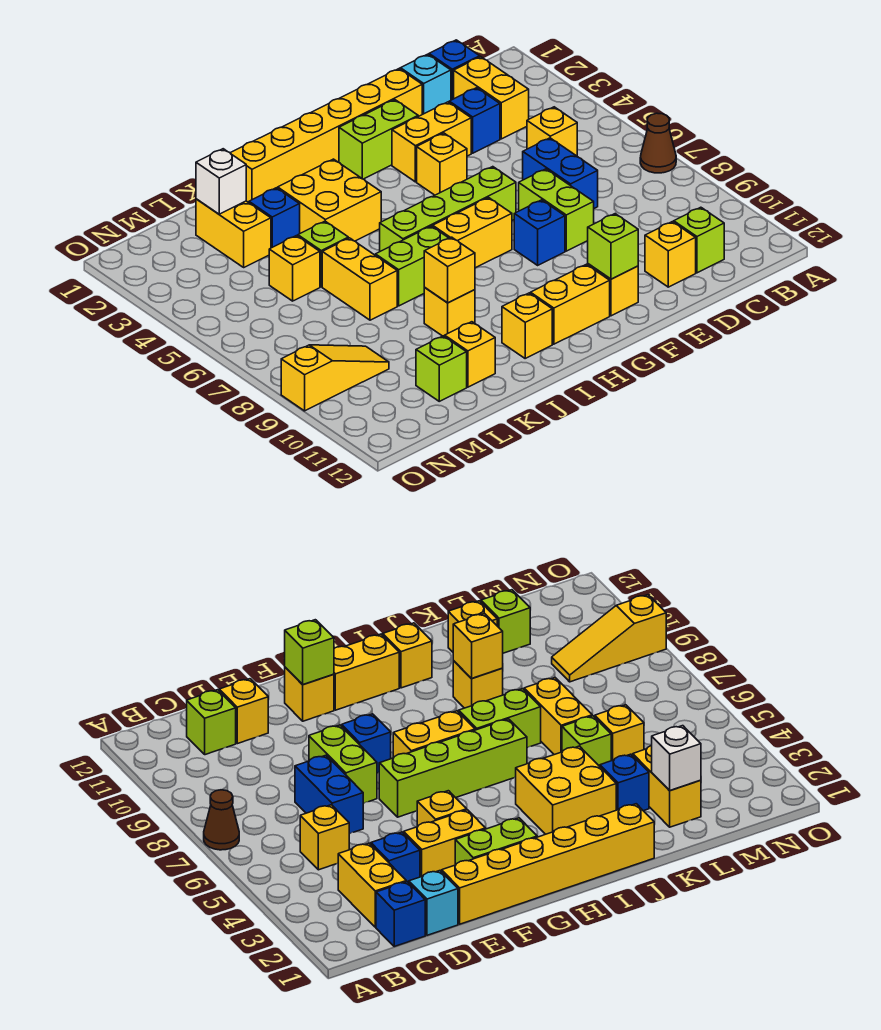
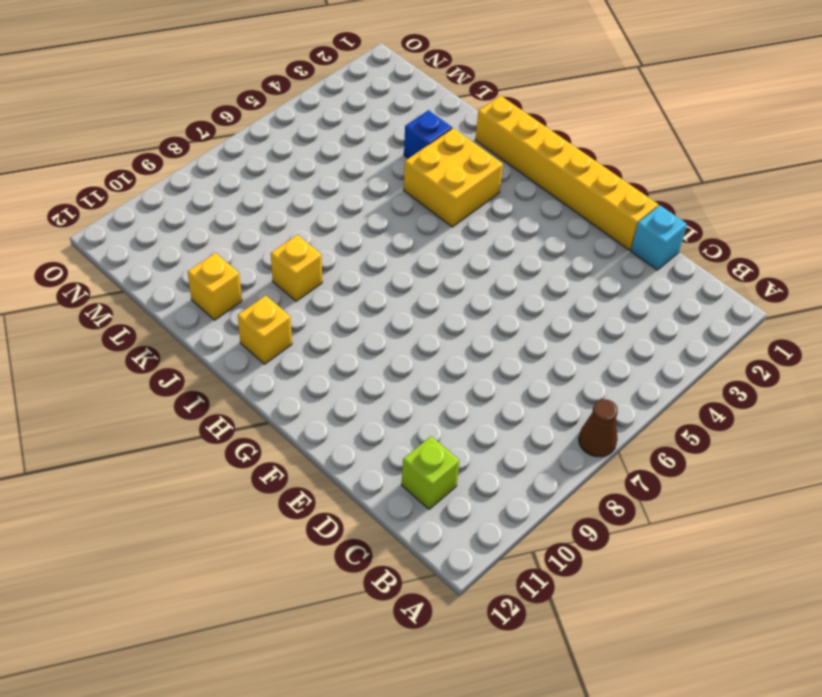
none -> blue brick C1 level 1
none -> yellow brick C2:C3 level 1
none -> yellow brick C5 level 1
none -> blue brick D3 level 1

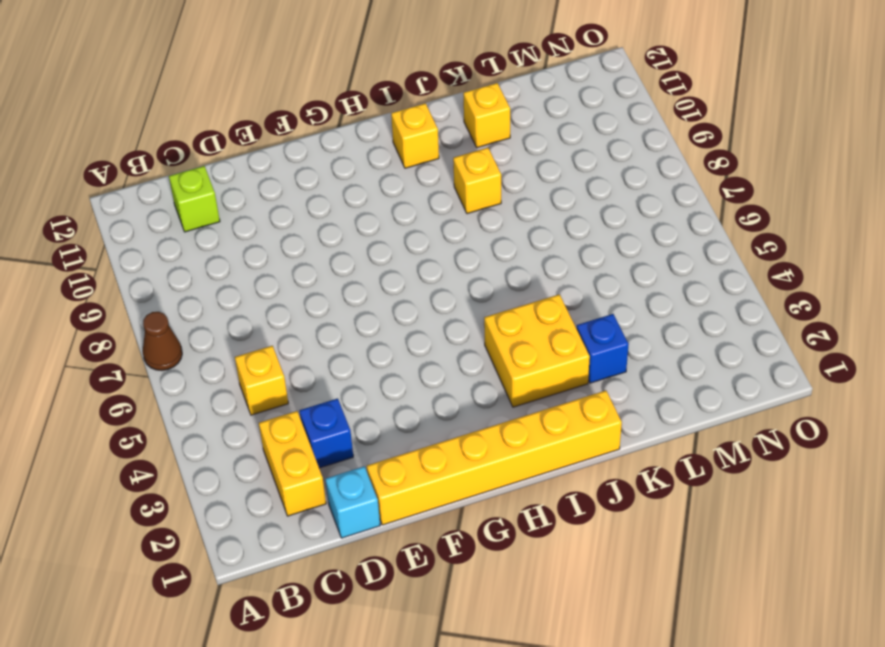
none -> blue brick C1 level 1
none -> blue brick D6:D7 level 1
none -> yellow brick D11 level 1
none -> yellow brick E3:F3 level 1

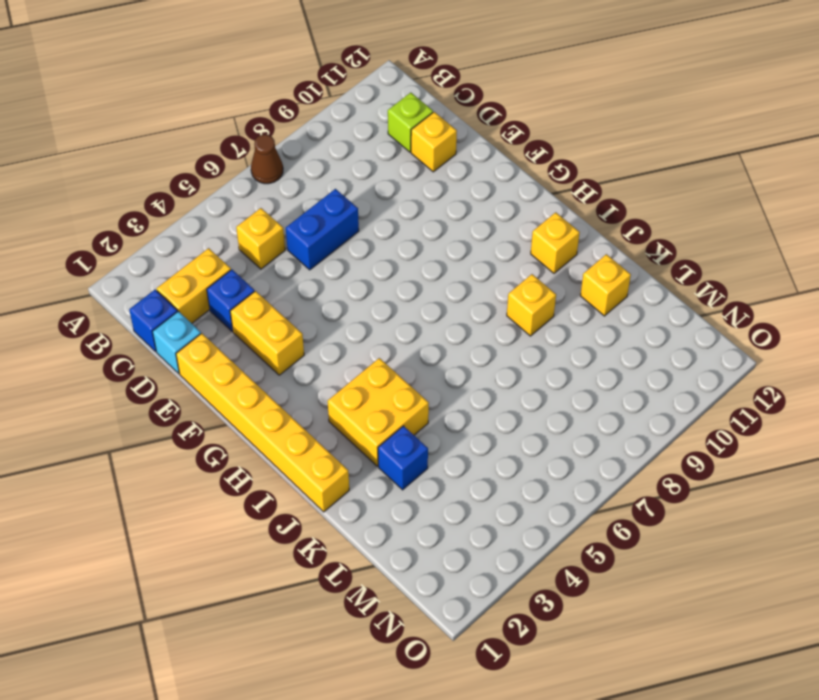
none -> lime brick E7:E8 level 1
none -> lime brick F2:G2 level 1
none -> yellow brick F4 level 1
none -> lime brick F6:I6 level 1

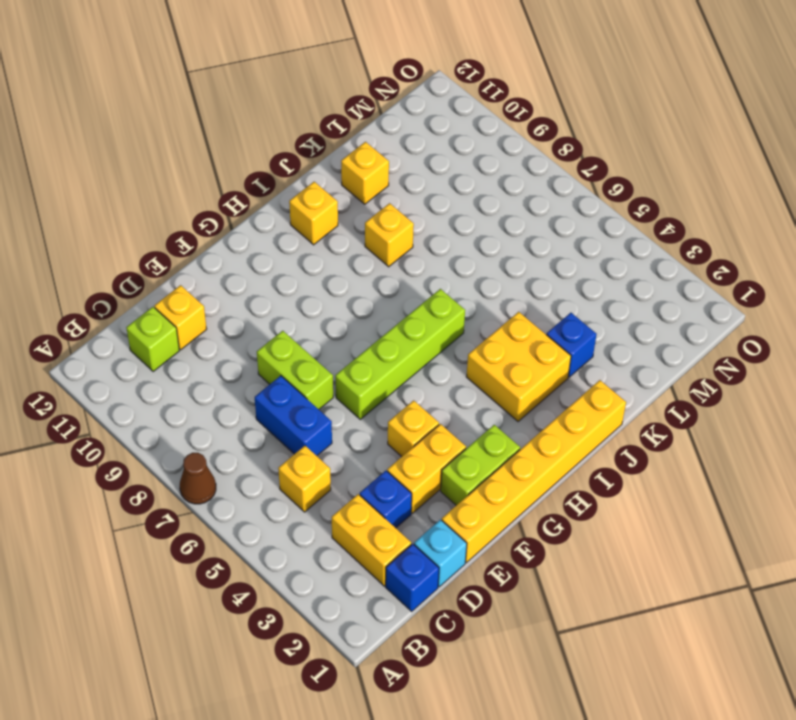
none -> blue brick F8 level 1
none -> yellow brick F11 level 1
none -> yellow brick G7:H7 level 1
none -> yellow brick G11:H11 level 1

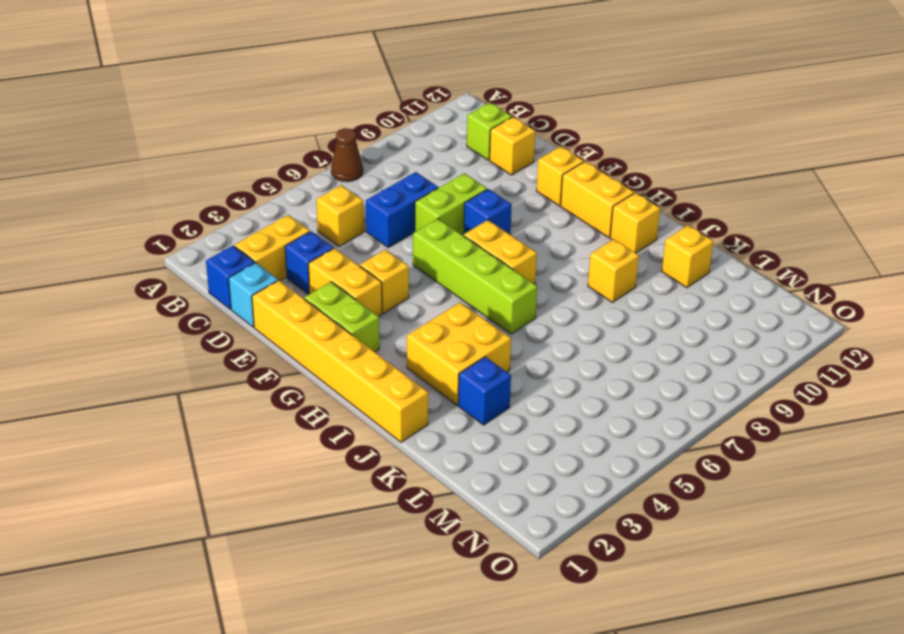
none -> lime brick I7:J7 level 1
none -> lime brick K5 level 1
none -> yellow brick K6:K7 level 1
none -> yellow brick L2:L3 level 1

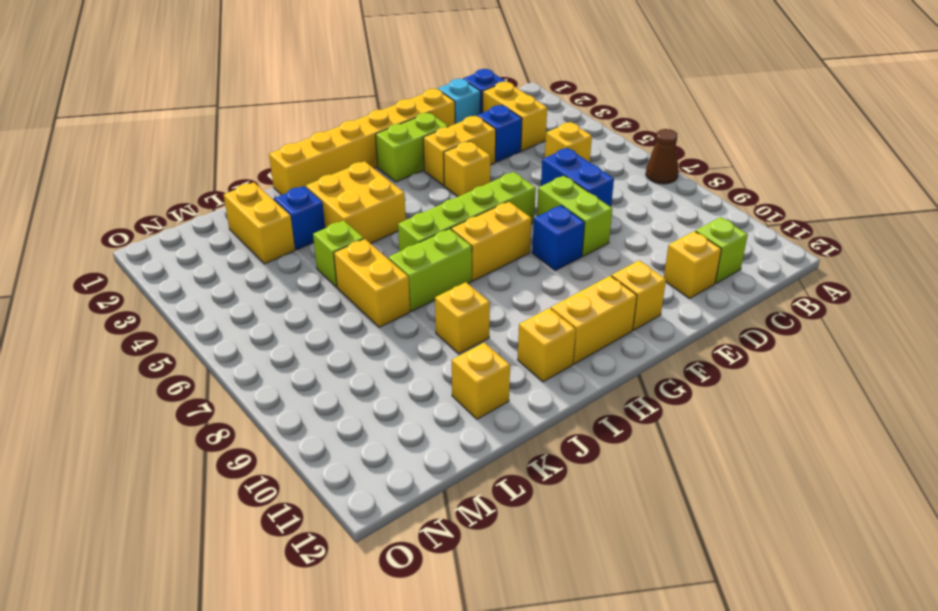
none -> yellow brick L5 level 1
none -> lime brick L11 level 1
none -> yellow slope M9:O9 level 1 top O
none -> lime brick F11 level 2

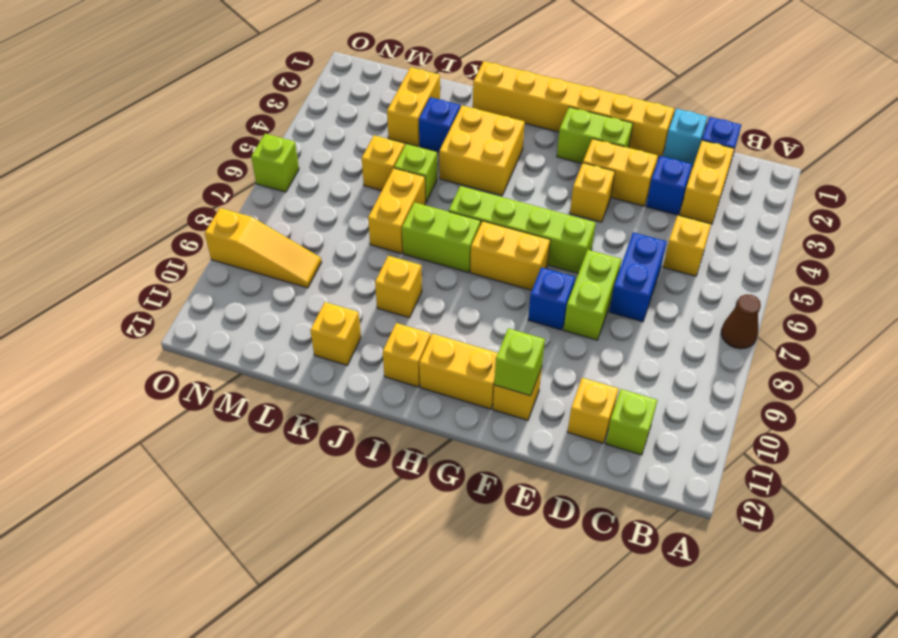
lime brick O6 level 1 -> lime brick L11 level 1
none -> yellow brick J9 level 2
none -> white brick L2 level 2

